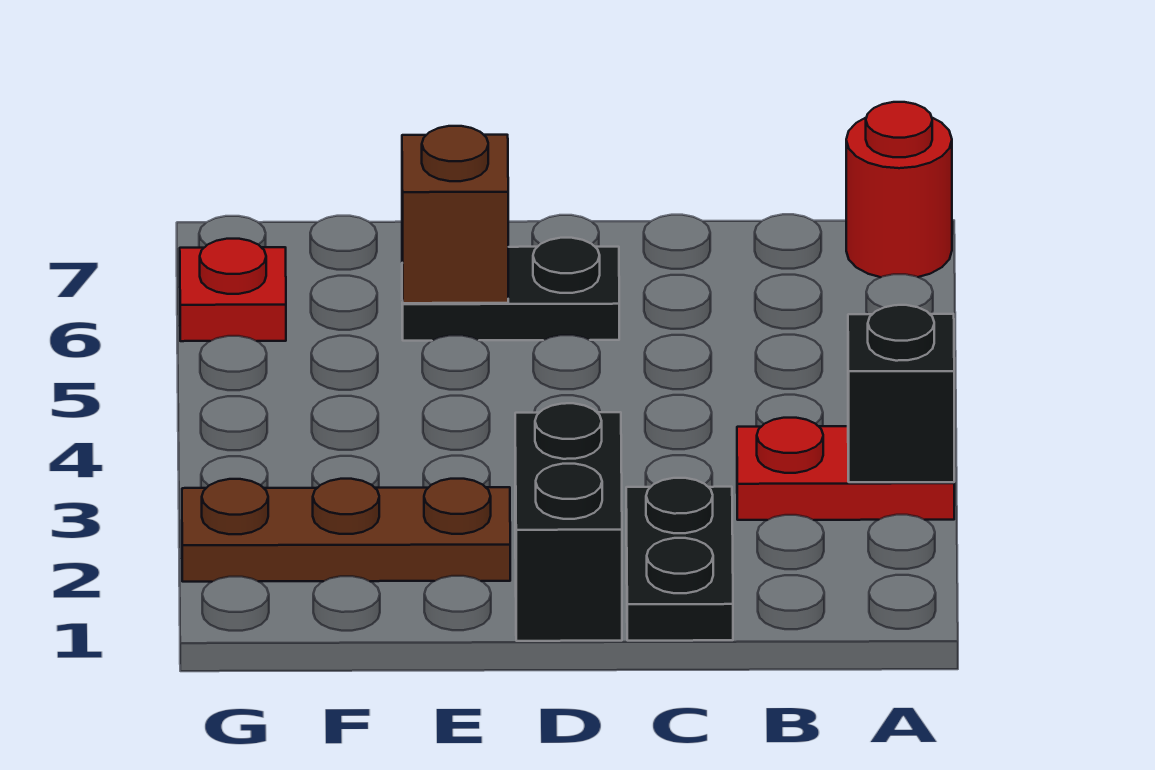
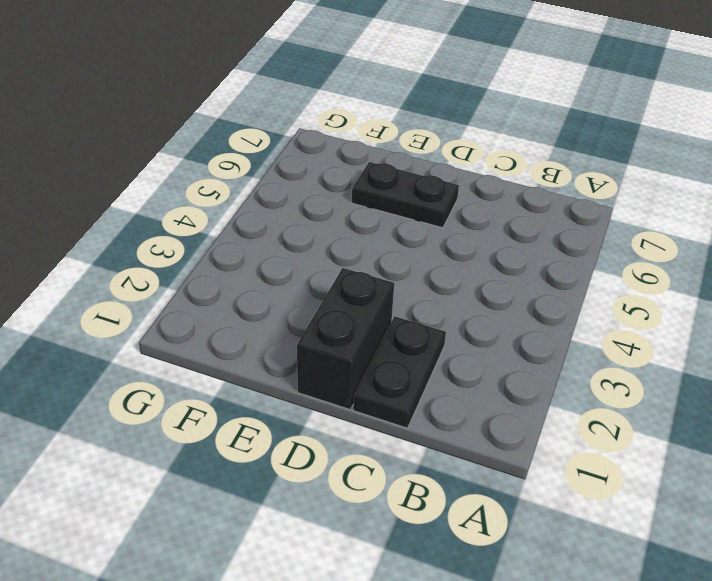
none -> red plate A3:B3 level 1
none -> red round brick A7 level 1

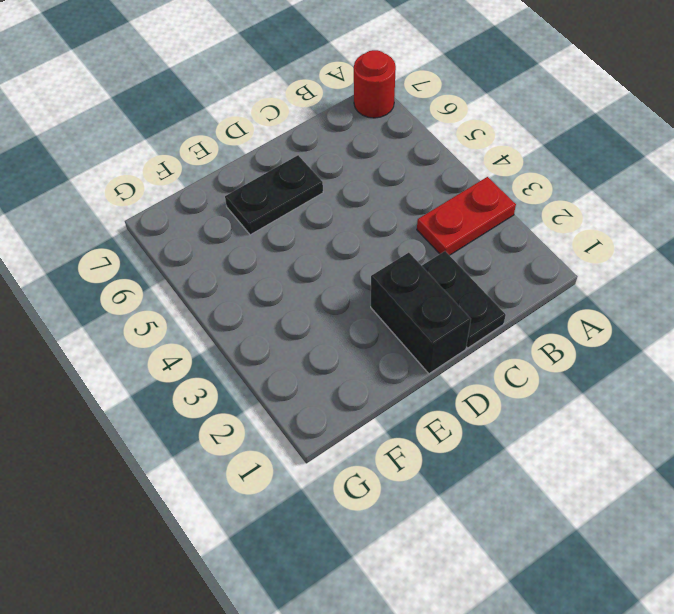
none -> brown plate E2:G2 level 1
none -> red plate G6 level 1

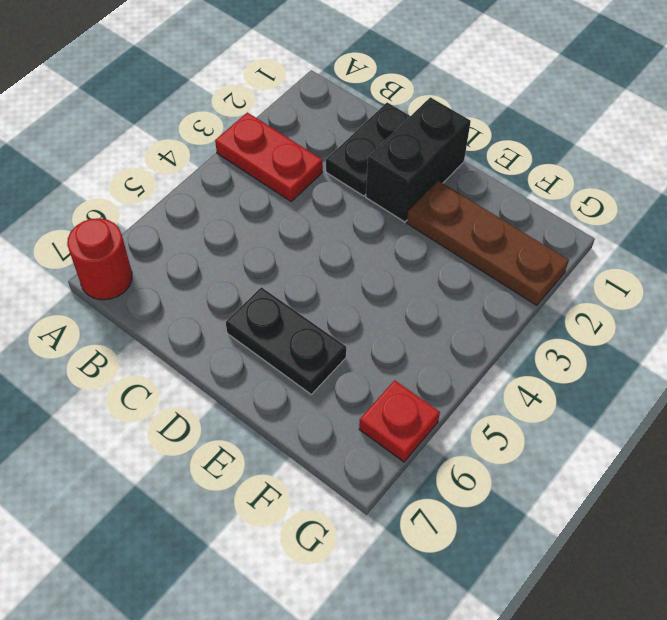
none -> black brick A3 level 2
none -> brown brick E6 level 2

